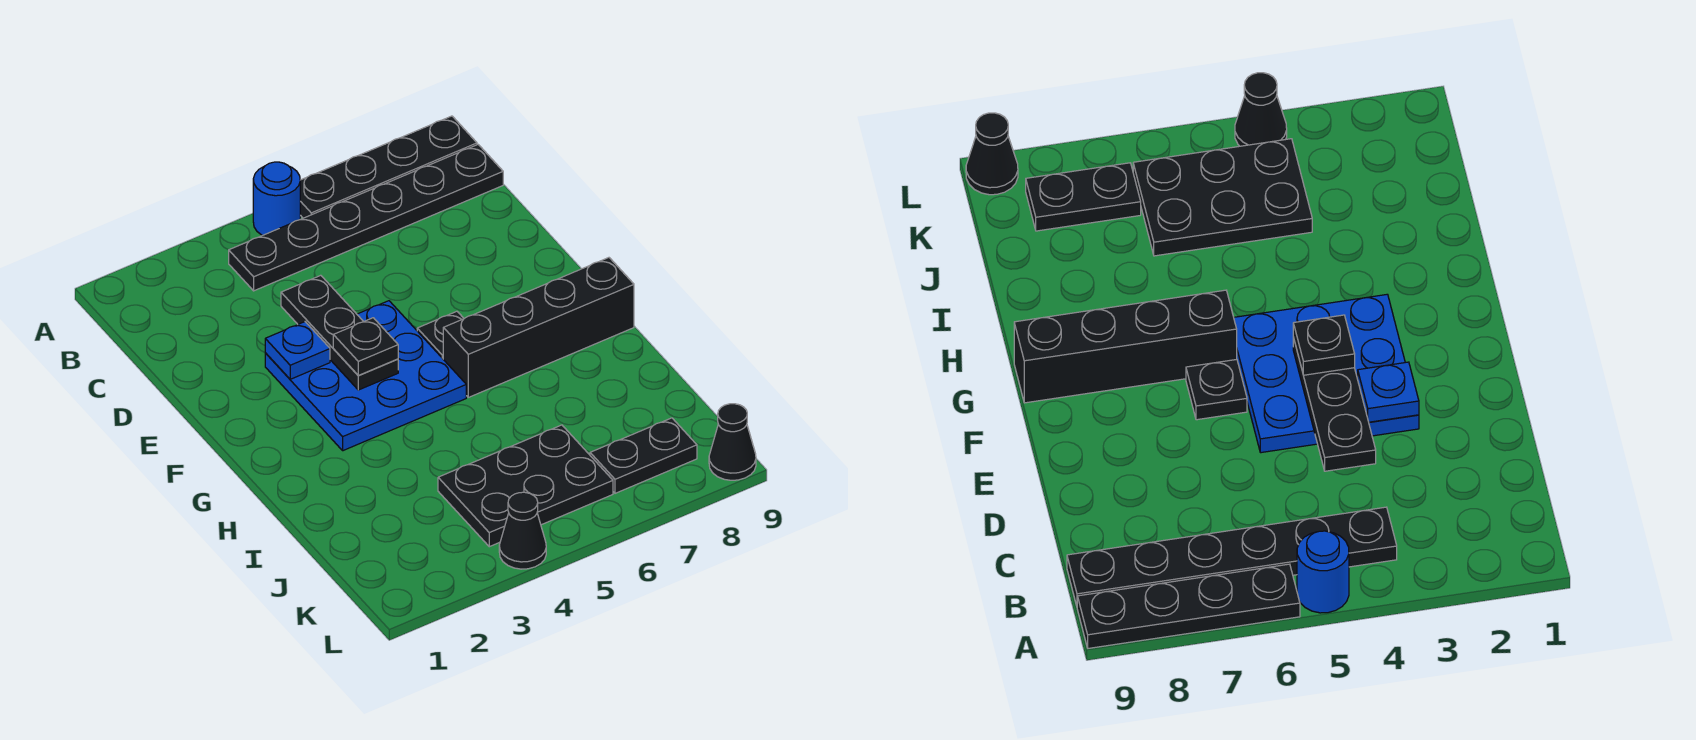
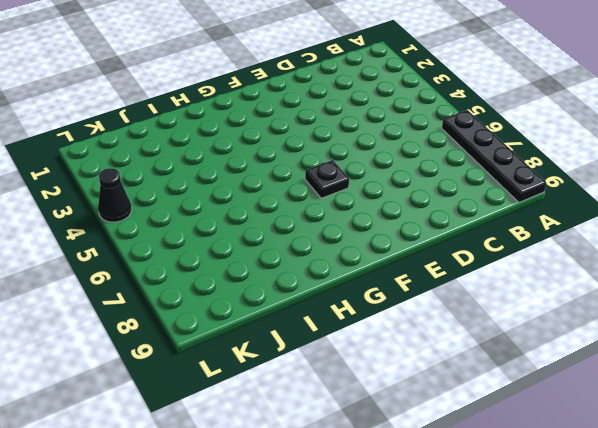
none -> blue round brick A5 level 1
none -> black plate B4:B9 level 1
none -> blue plate E3:G5 level 1

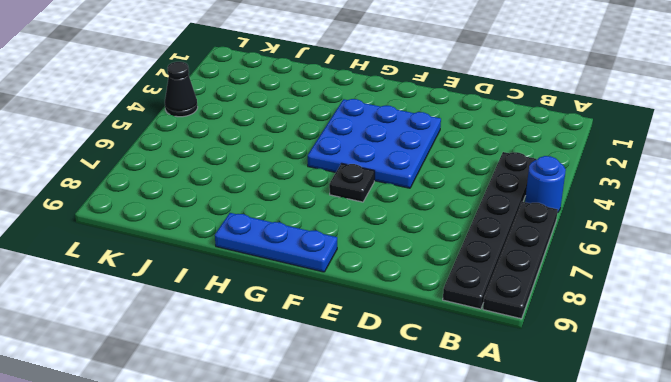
blue plate F9:H9 level 1 -> black brick G6:G9 level 1
none -> black plate J4:K6 level 1
none -> black plate K7:K8 level 1
none -> black cone L9 level 1

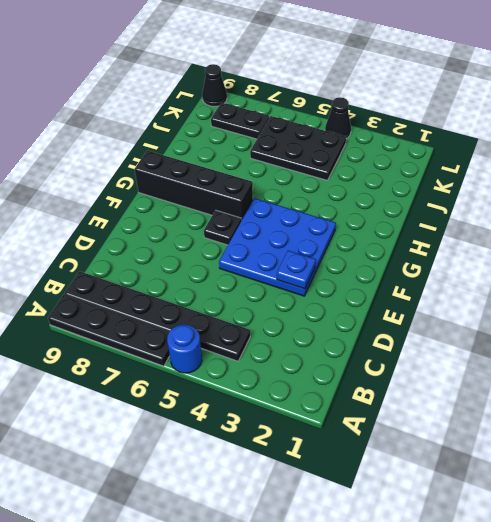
none -> black plate D4:F4 level 2
none -> black plate F4 level 3

